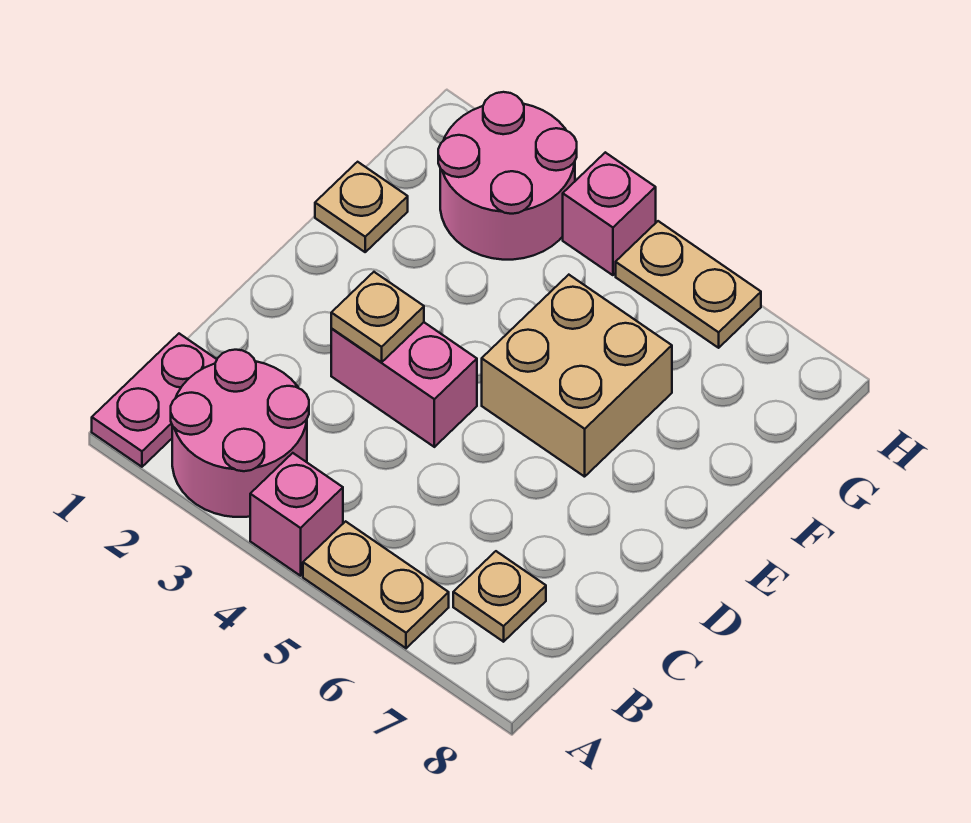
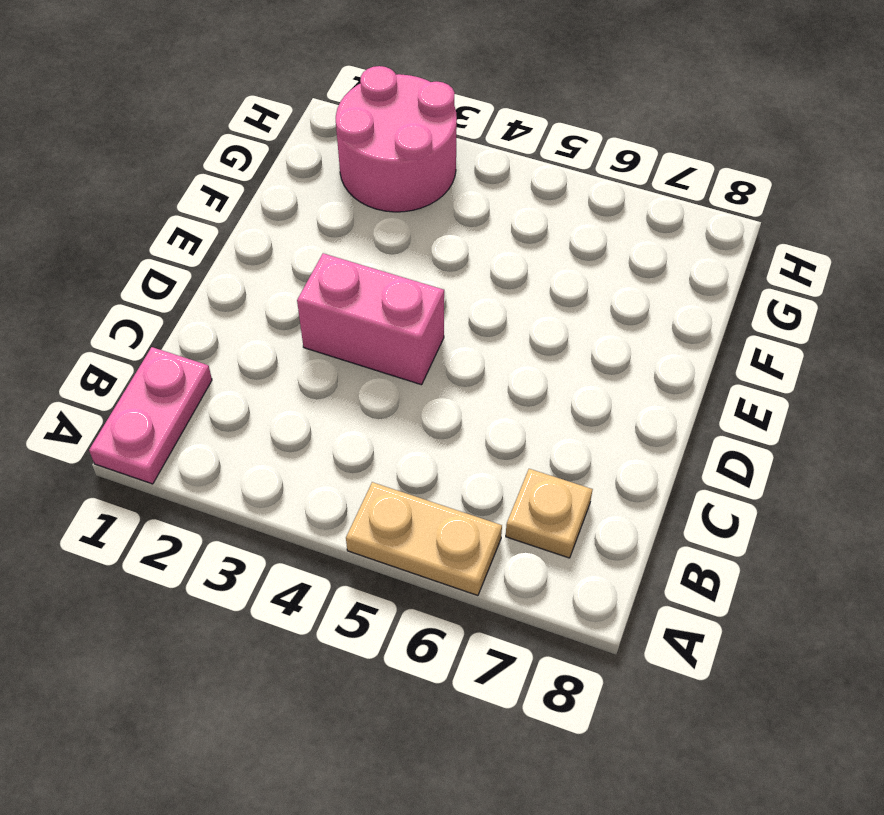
none -> pink round brick A2:B3 level 1
none -> pink brick A4 level 1
none -> tan brick E5:F6 level 1

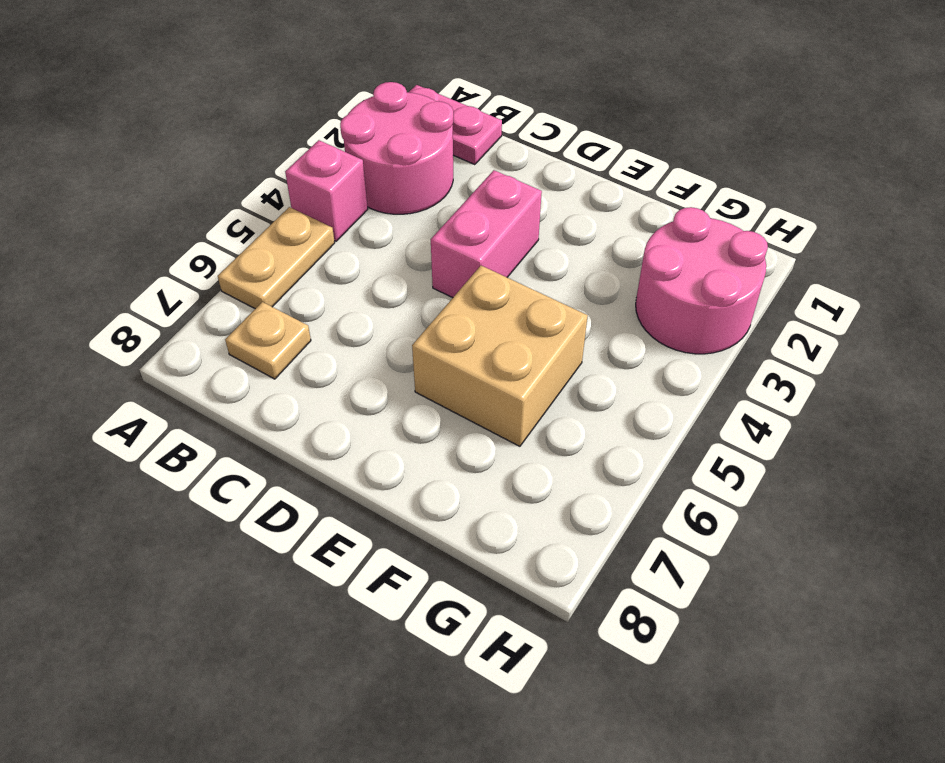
none -> tan plate F1 level 1
none -> pink brick H4 level 1
none -> tan plate H5:H6 level 1

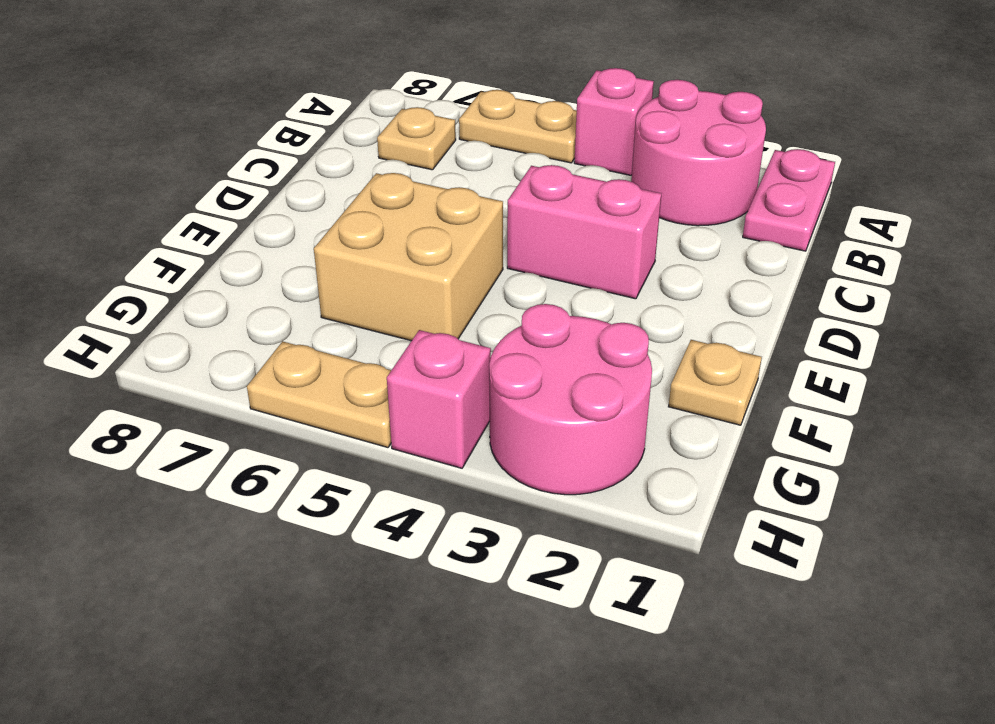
none -> tan plate D3 level 2

